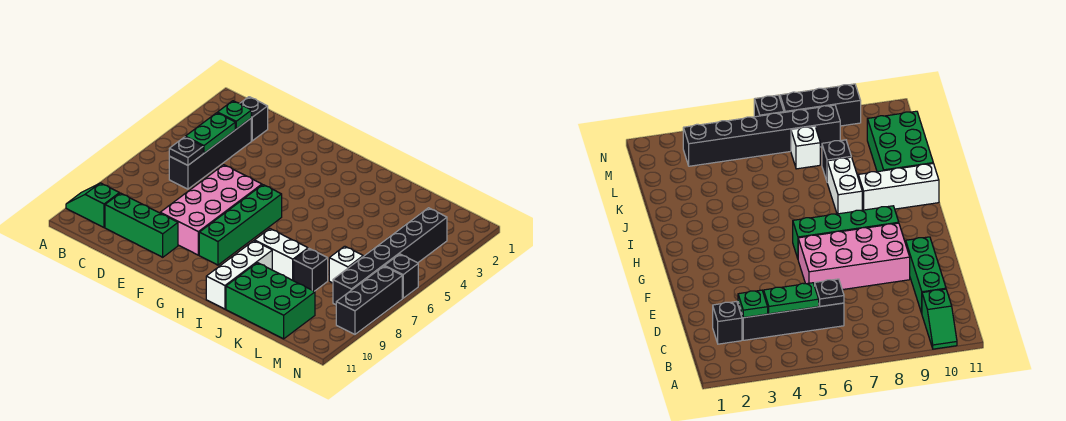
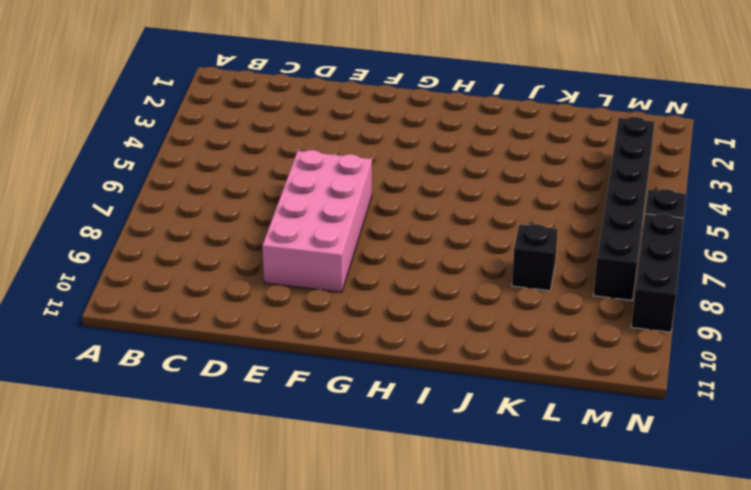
none -> green slope A10:B10 level 1 top B
none -> black brick C2 level 1
none -> black brick C3:C6 level 1

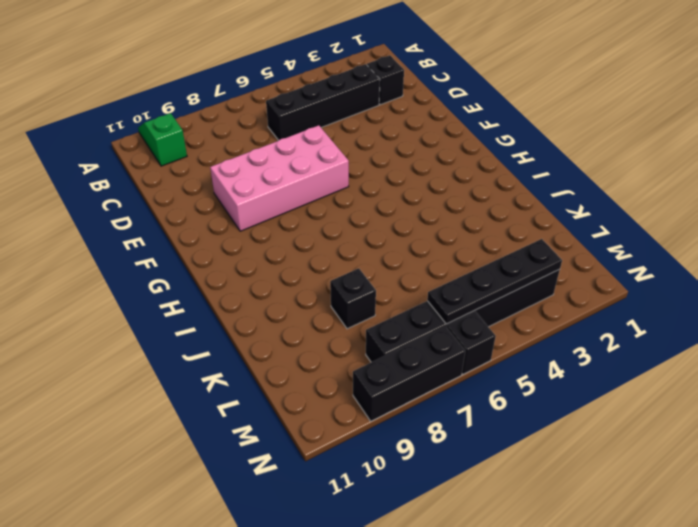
black plate M3:M6 level 2 -> none
none -> green brick C10:E10 level 1
none -> green brick G6:G9 level 1
none -> white brick I8:J8 level 1

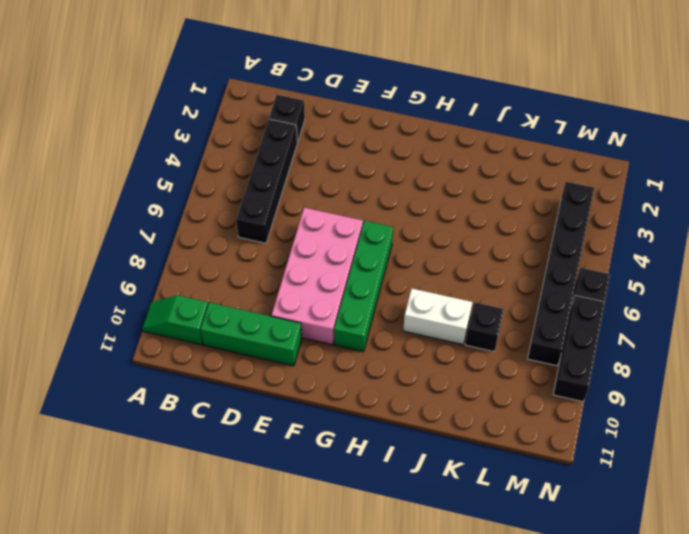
none -> white brick I9:I11 level 1
none -> green brick J10:L11 level 1
none -> white brick L7 level 1

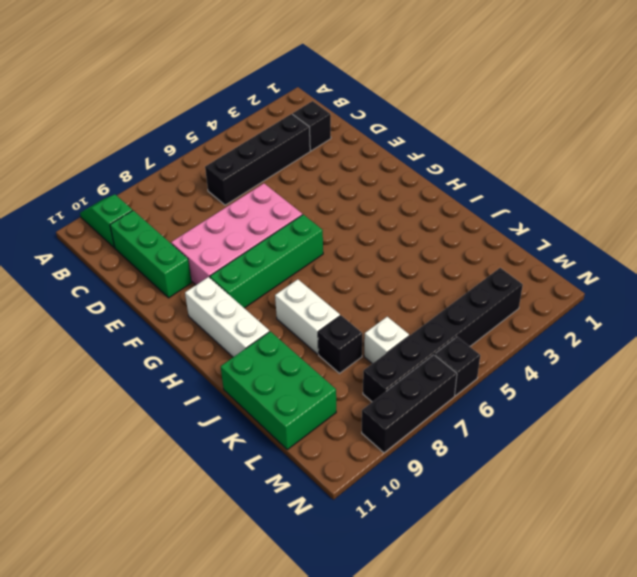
white brick G10:I10 level 1 -> white brick I9:I11 level 1
none -> green plate C3 level 2
none -> green plate C4:C5 level 2
none -> black plate C6 level 2

